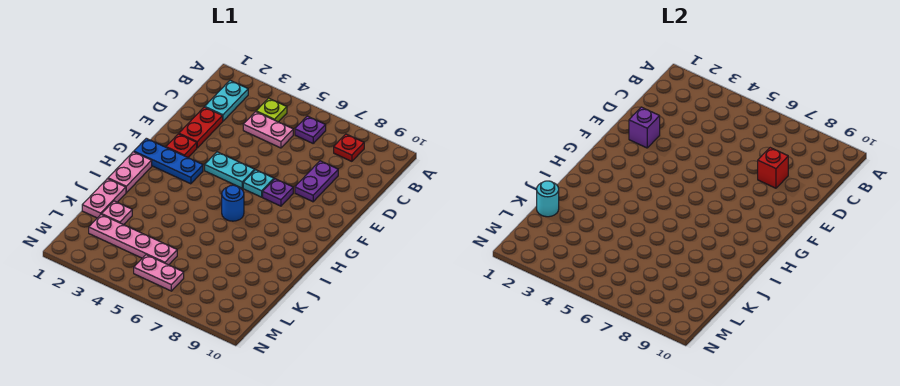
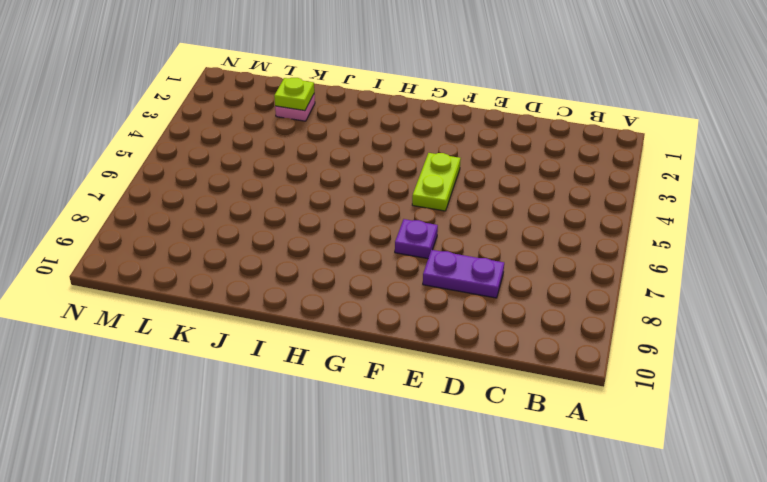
lime plate F4:F5 level 1 -> cyan plate F4:F5 level 1
lime plate K2 level 2 -> lime plate B4 level 1
none -> cyan plate B2:C2 level 1
none -> purple plate B6 level 1
none -> red plate B8 level 1

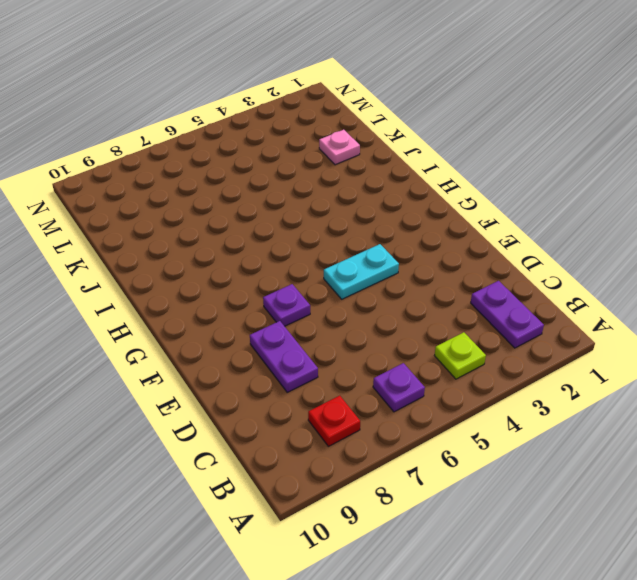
purple plate B2:C2 level 1 -> cyan plate B2:C2 level 1
none -> pink plate C4:C5 level 1
none -> red plate D2:E2 level 1
none -> red plate F2 level 1

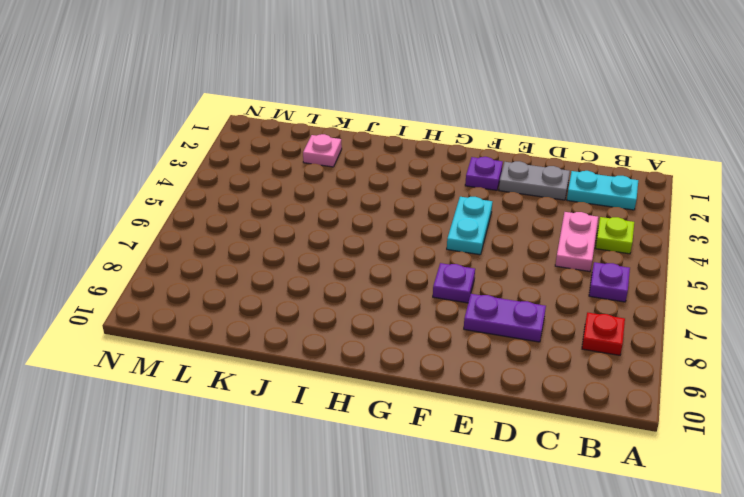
grey plate D2:E2 level 1 -> red plate D2:E2 level 1
purple plate F2 level 1 -> red plate F2 level 1
none -> cyan plate F6 level 1
none -> blue plate G1:G3 level 1
none -> pink plate H1:I1 level 1

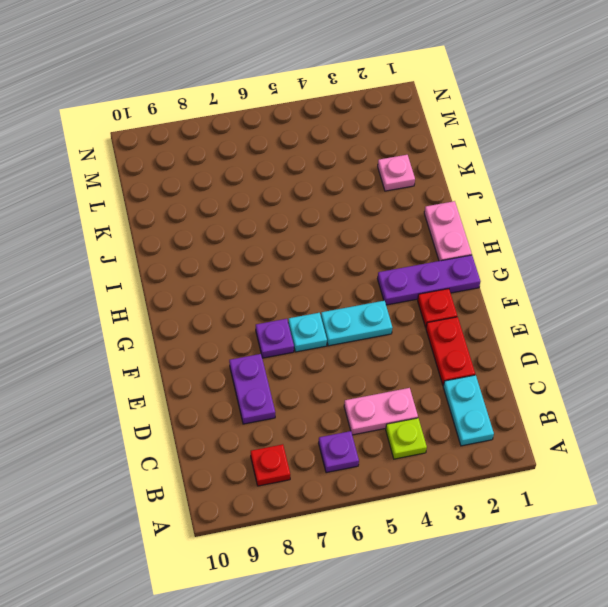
purple plate G1:G3 level 1 -> blue plate G1:G3 level 1
none -> blue round brick H6 level 1
none -> pink plate J1:K1 level 1
none -> pink plate L2:L5 level 1

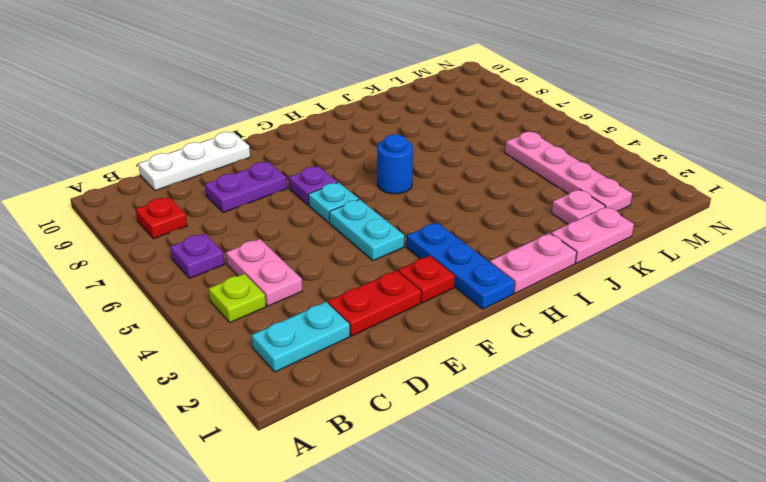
white plate C10:E10 level 1 -> none
none -> pink plate M5:M6 level 1
none -> red brick D8 level 2
none -> purple brick E2 level 2

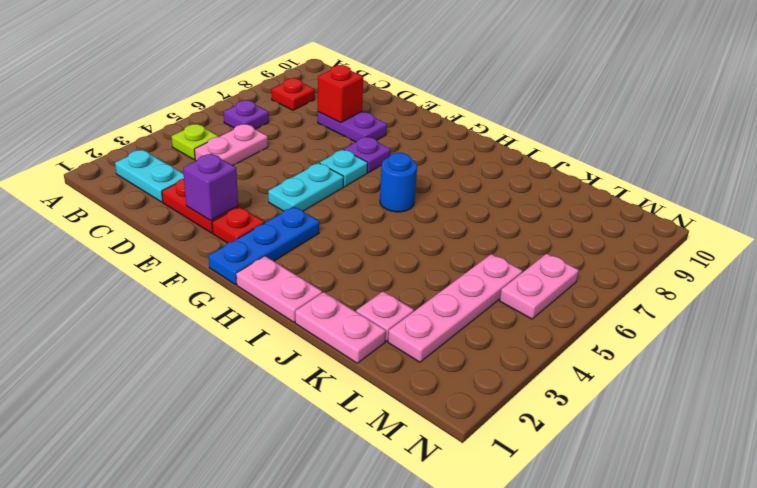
none -> cyan round brick K1 level 2

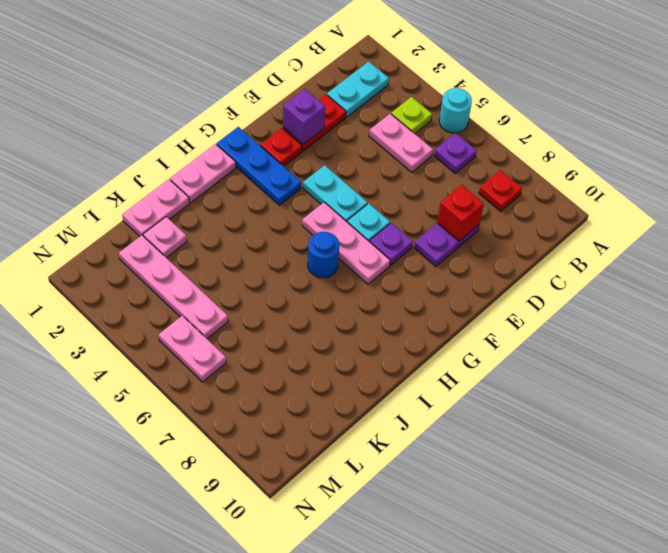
cyan round brick A5 level 1 -> cyan round brick K1 level 2
pink plate G5:G7 level 1 -> none

